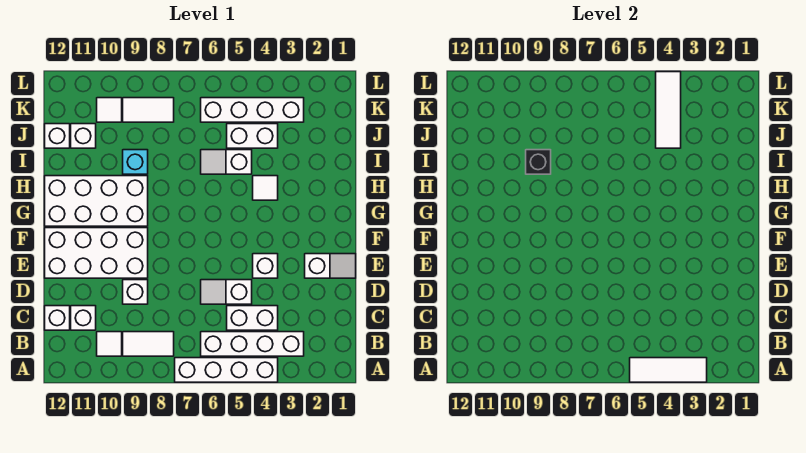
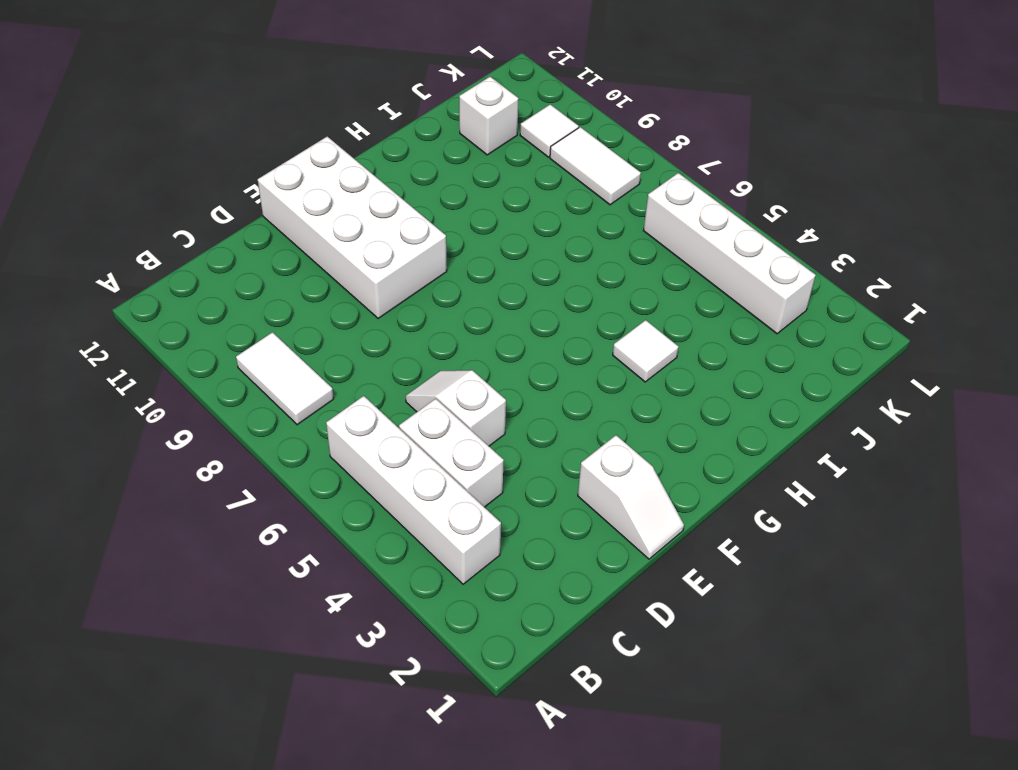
none -> white brick A4:A7 level 1
none -> white tile B10 level 1
none -> white brick C11 level 1

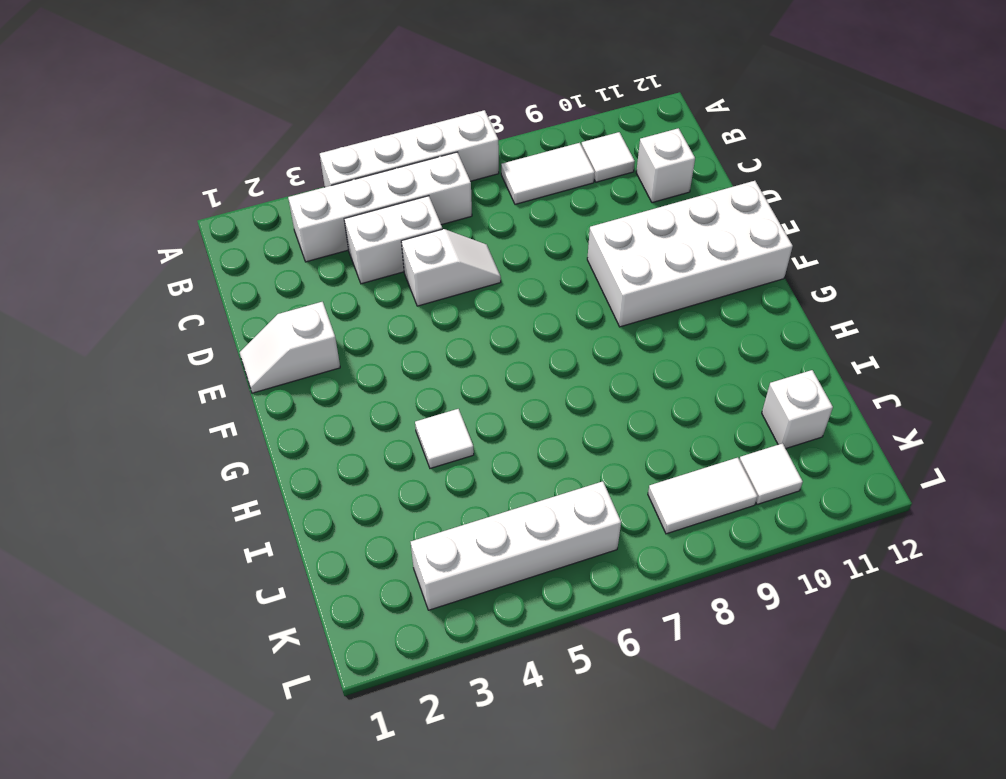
none -> white brick C12 level 1
none -> white brick D9 level 1
none -> white brick E4 level 1

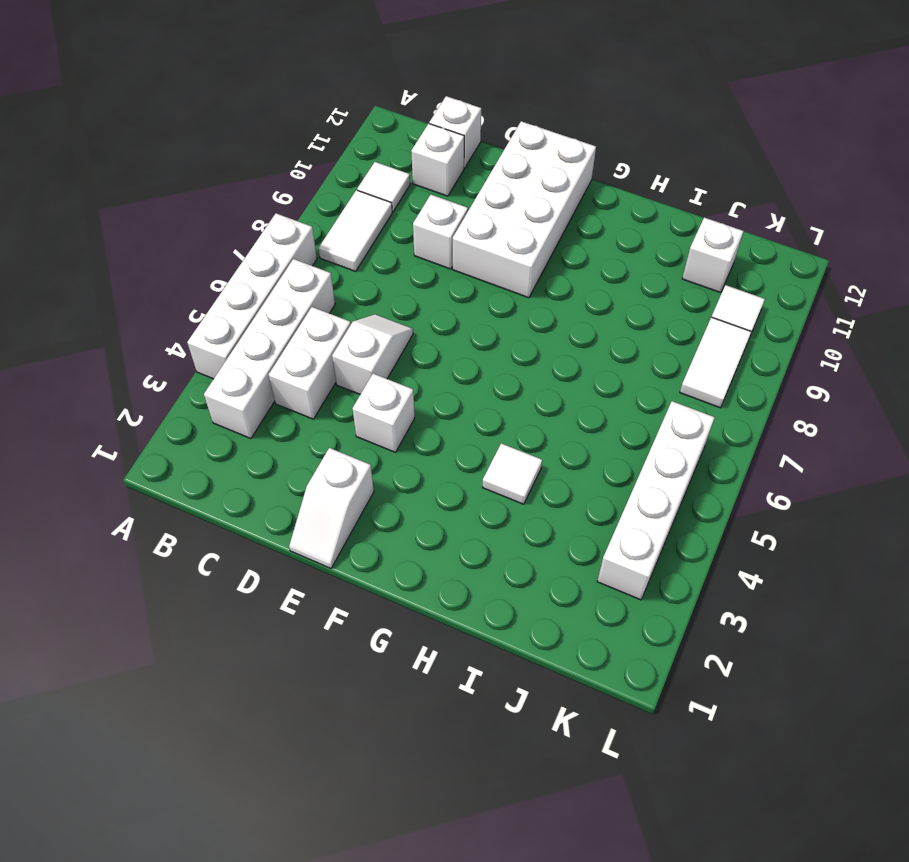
none -> white brick G9:H12 level 1
none -> white slope I5:I6 level 1 top 5
none -> cyan brick I9 level 1

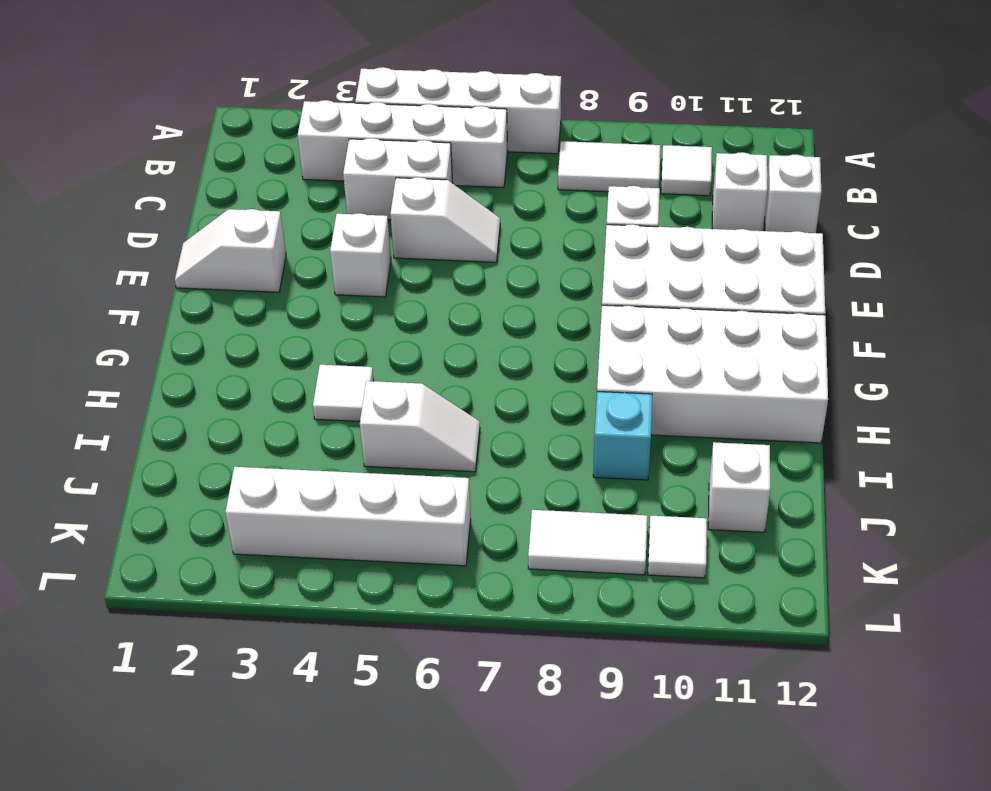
none -> white brick J4:J5 level 1
none -> white brick J12 level 1
none -> white tile A3:A5 level 2

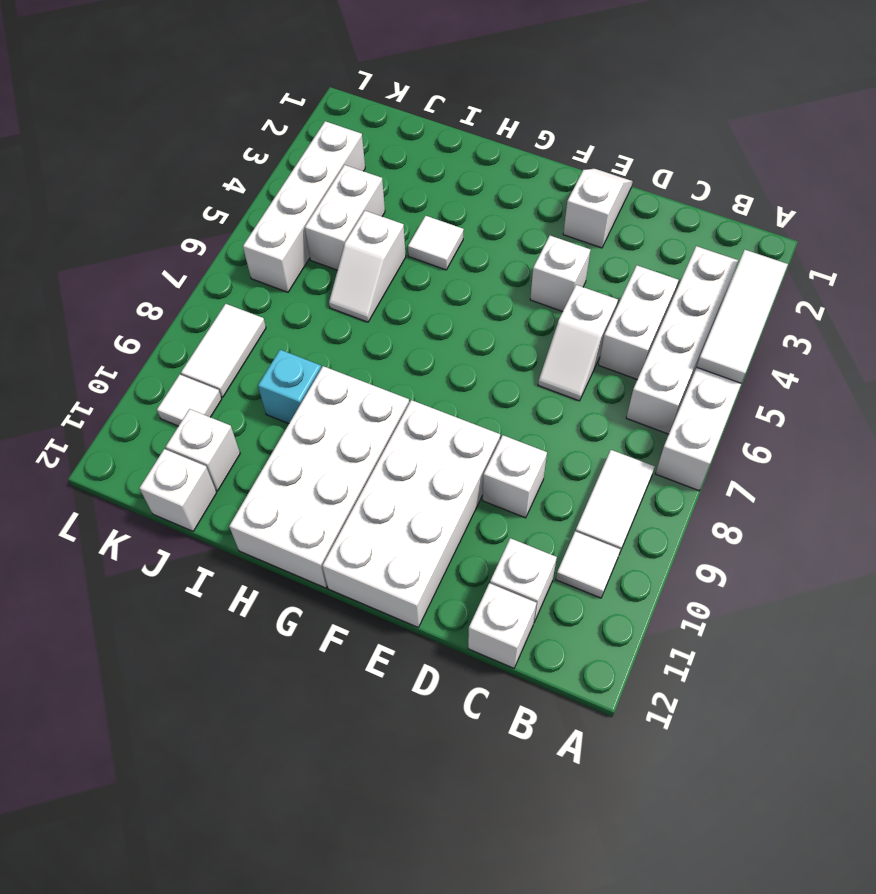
none -> black brick I9 level 2
none -> white tile J4:L4 level 2

